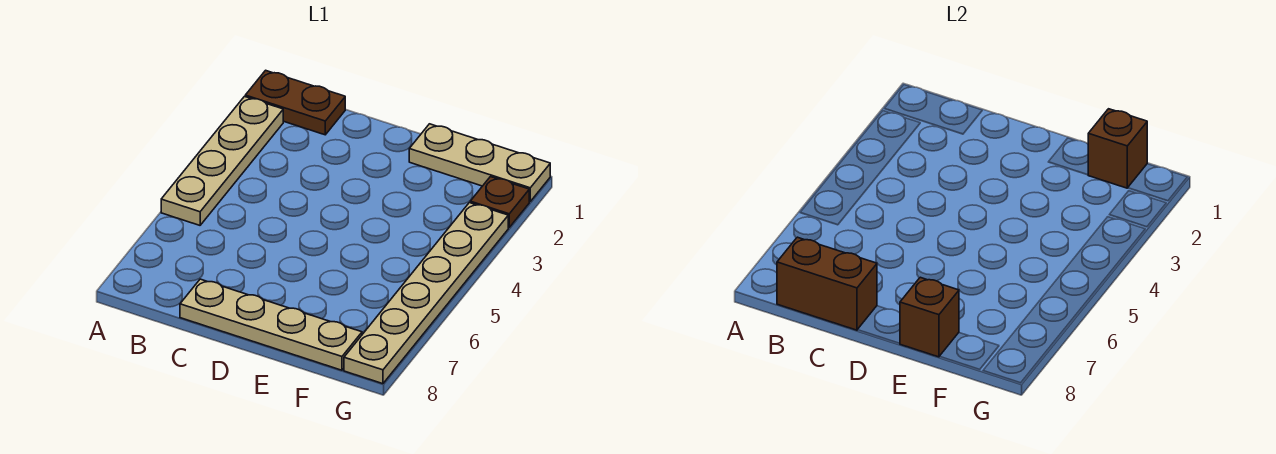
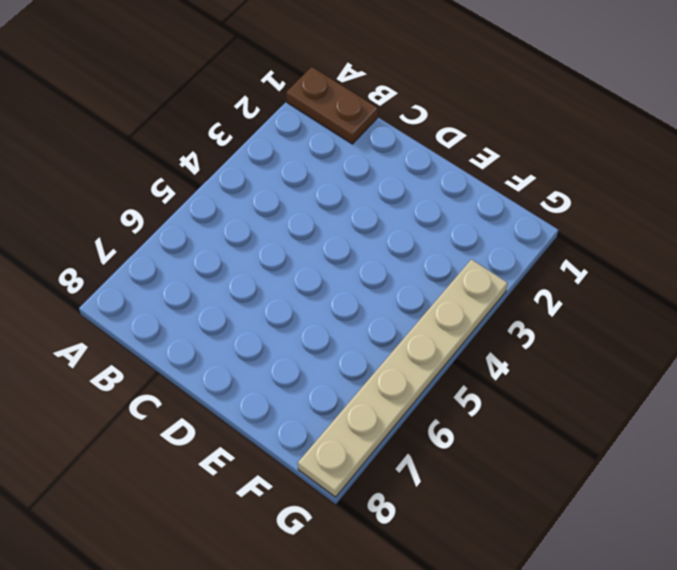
none -> tan plate A2:A5 level 1
none -> tan plate C8:F8 level 1

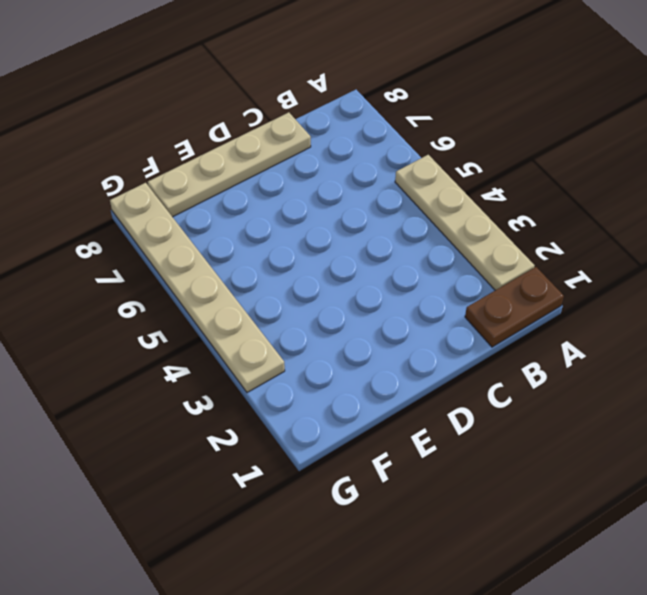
none -> tan plate E1:G1 level 1
none -> brown plate G2 level 1

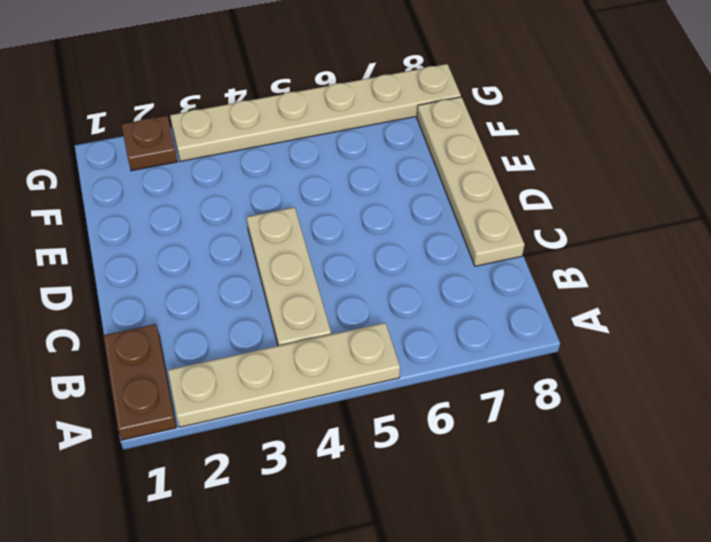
tan plate B4:D4 level 1 -> tan plate E1:G1 level 1
none -> brown brick B8:C8 level 2
none -> brown brick E8 level 2

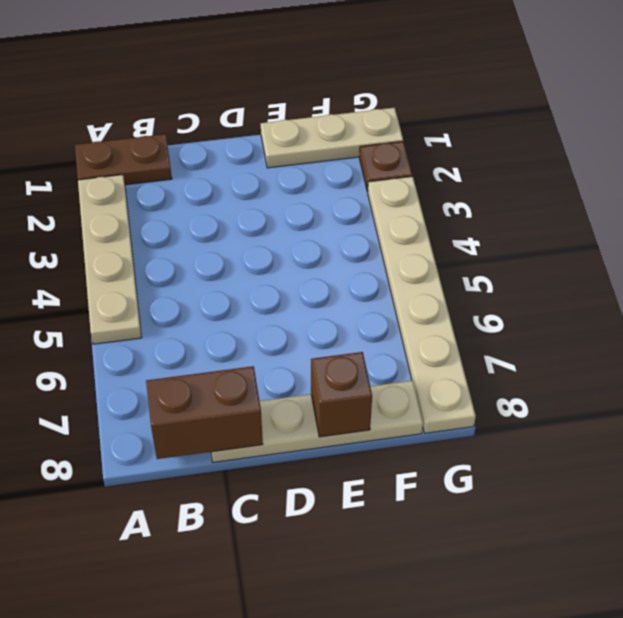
none -> brown brick F1 level 2

